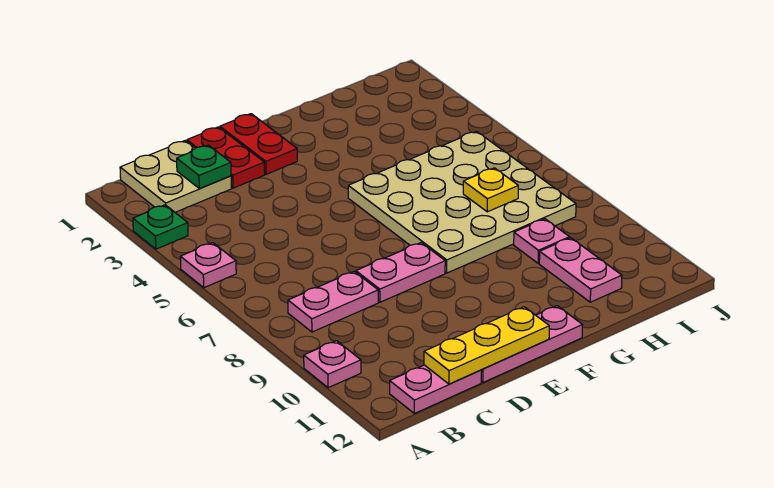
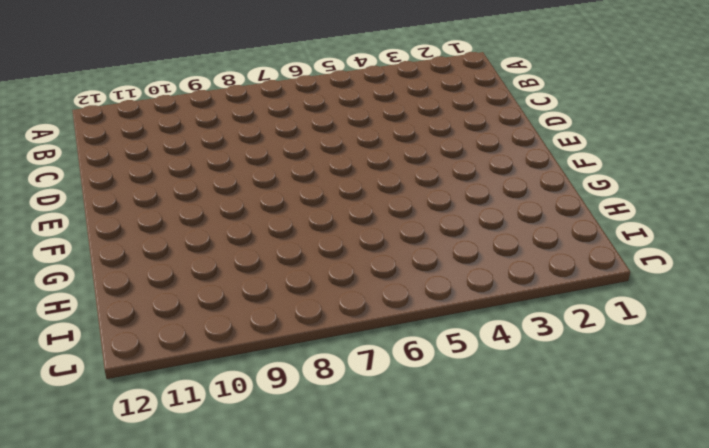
none -> green plate A3 level 1
none -> pink plate A5 level 1
none -> pink plate A10 level 1

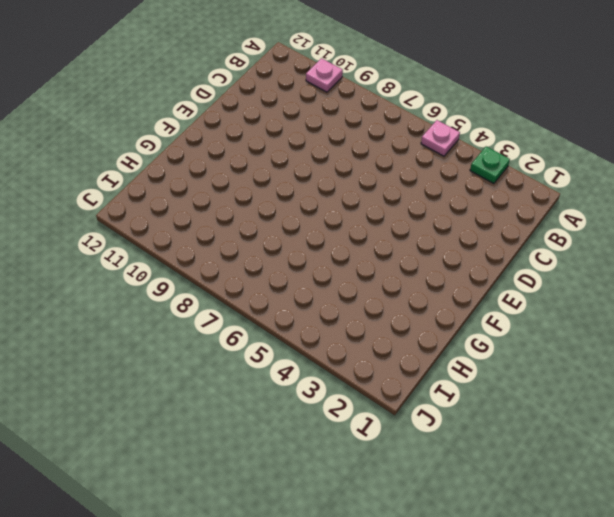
none -> tan plate B1:C2 level 1
none -> pink plate B8:C8 level 1
none -> pink plate B12:C12 level 1

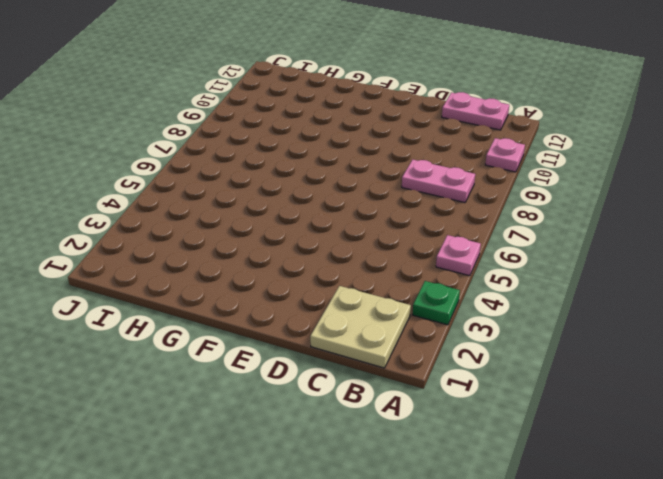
none -> red plate D1:D2 level 1
none -> pink plate D8:E8 level 1
none -> pink plate D12:F12 level 1

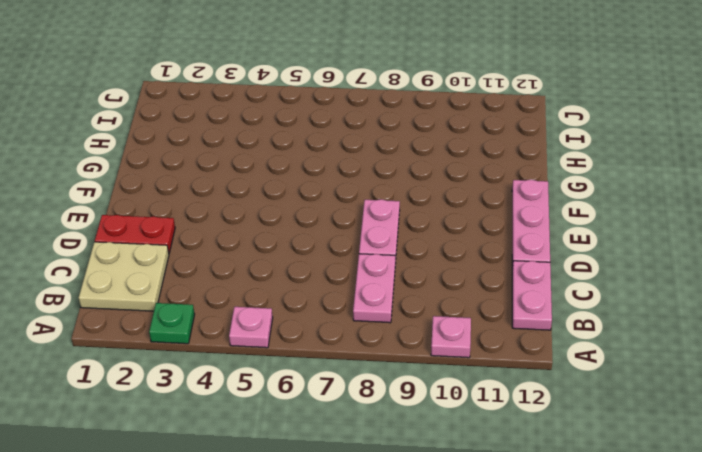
none -> red plate E1:E2 level 1
none -> tan plate F5:I8 level 1
none -> pink plate H9 level 1

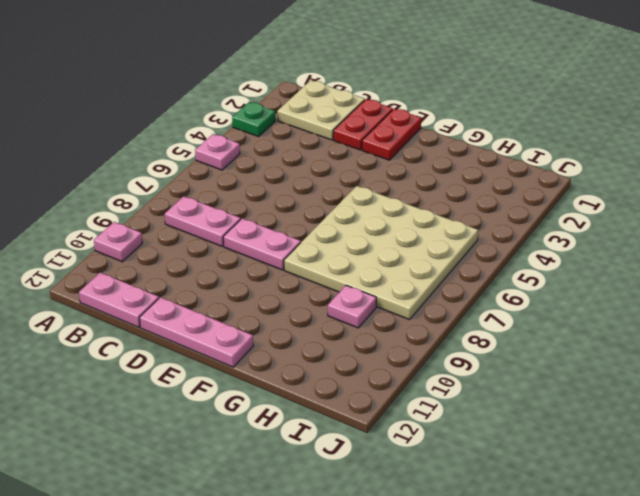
none -> pink plate H10:H11 level 1
none -> green plate C2 level 2
none -> yellow plate C12:E12 level 2

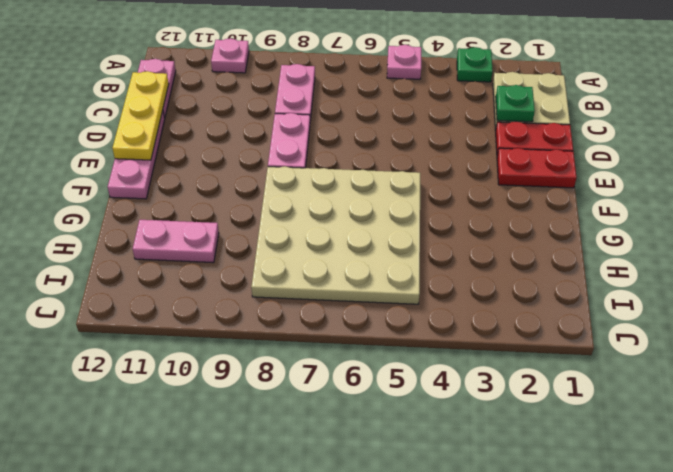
none -> pink plate H9 level 1
none -> yellow plate H7 level 2

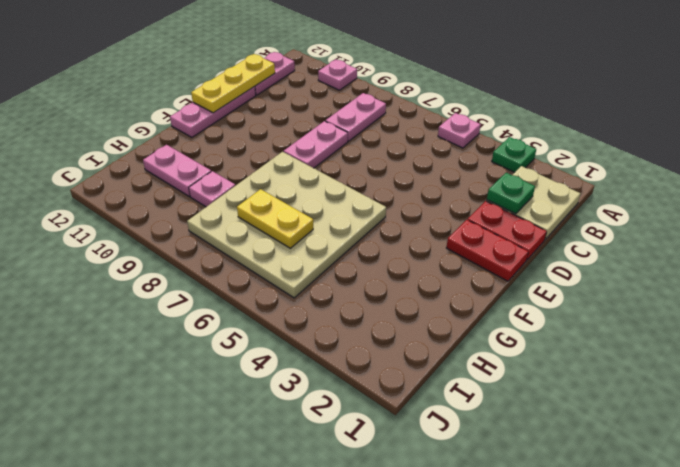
yellow plate H6:H7 level 2 -> yellow plate H7 level 2

